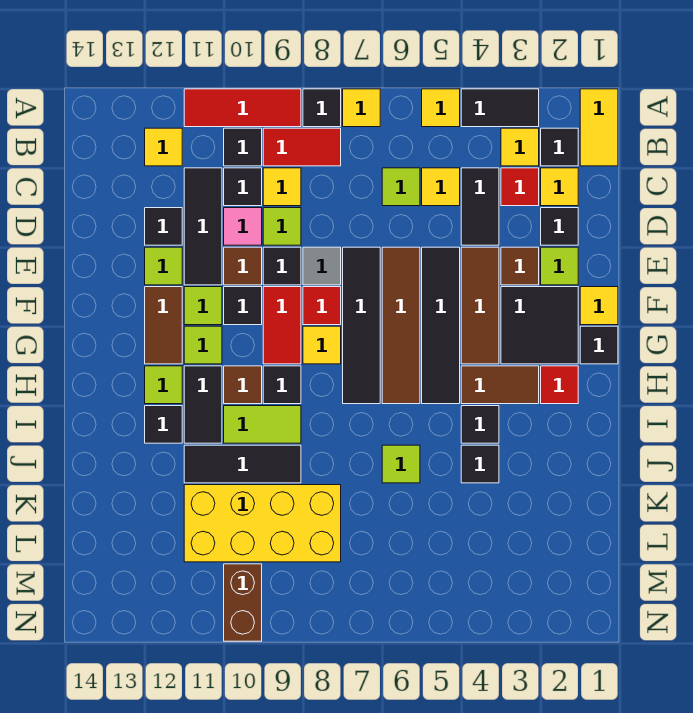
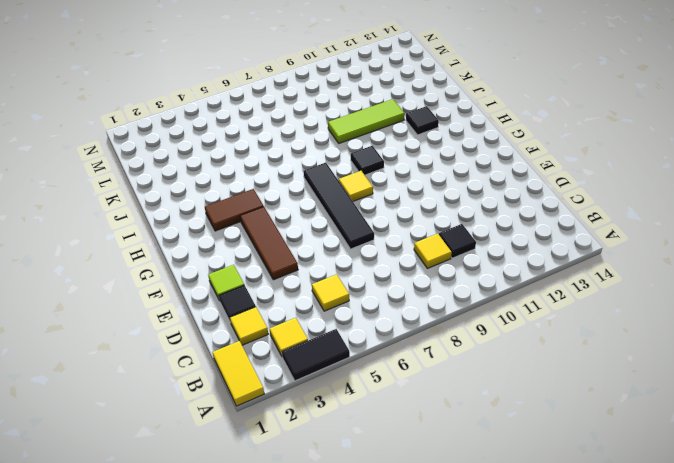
lime tile J9:J11 level 1 -> black tile J9:J11 level 1
none -> yellow tile A5 level 1
none -> yellow tile A7 level 1
none -> black tile A8 level 1
none -> red tile A9:A11 level 1

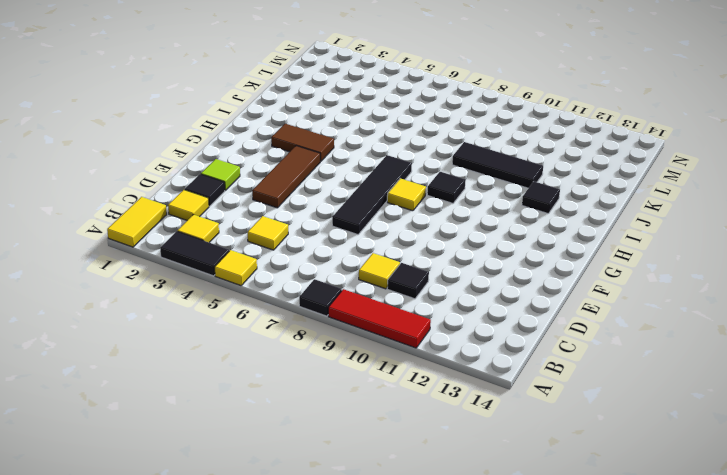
none -> yellow tile A7 level 1
none -> black tile B2 level 1
none -> red tile B8:B9 level 1
none -> black tile B10 level 1

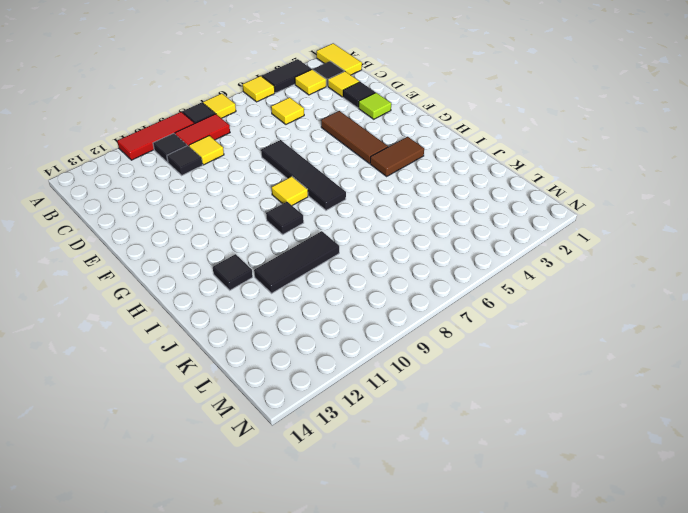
none -> yellow tile B12 level 1
none -> red tile C3 level 1
none -> black tile C4:D4 level 1
none -> lime tile C6 level 1

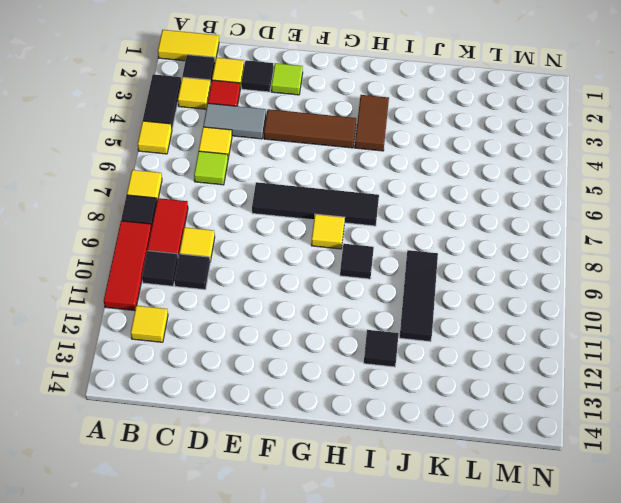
grey tile C4:D4 level 1 -> black tile C4:D4 level 1
none -> black tile C11:E11 level 1
none -> lime tile D9 level 1
none -> pink tile D10 level 1
none -> black tile D12 level 1

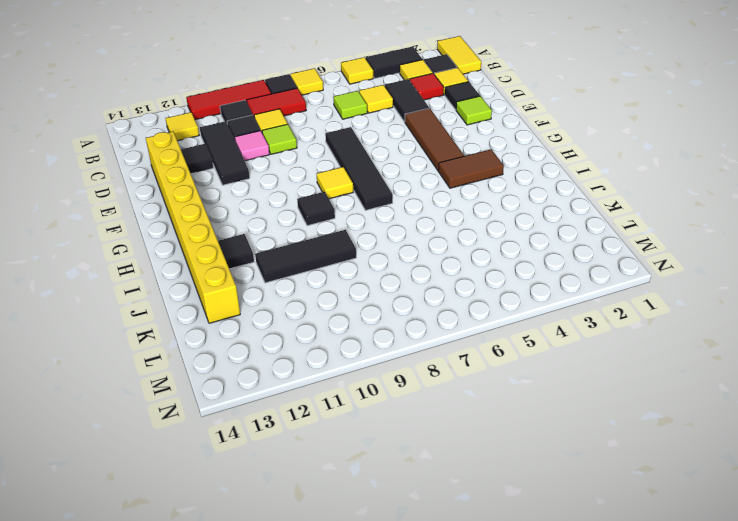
yellow brick D13:K13 level 1 -> none
none -> brown tile E3 level 1
none -> black tile E5:H5 level 1
none -> brown tile E6:H6 level 1
none -> grey tile E8 level 1

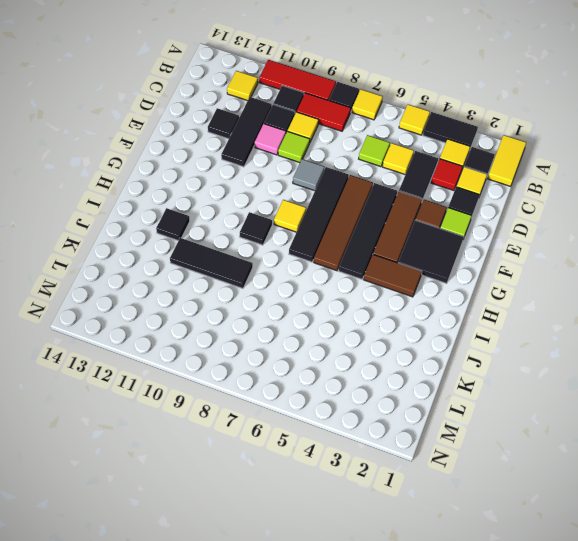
none -> black tile E9 level 1
none -> brown tile E10 level 1
none -> lime tile E12 level 1
none -> yellow tile F1 level 1

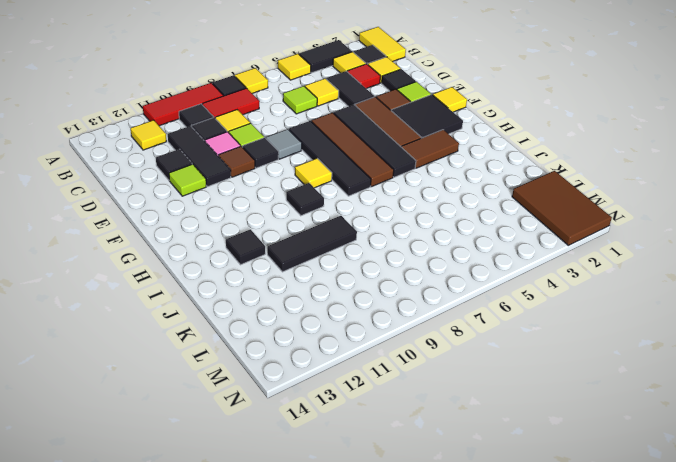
brown tile L1:N2 level 1 -> none
none -> red tile F8 level 1
none -> red tile F9:G9 level 1
none -> black tile F10 level 1
none -> lime tile F11 level 1

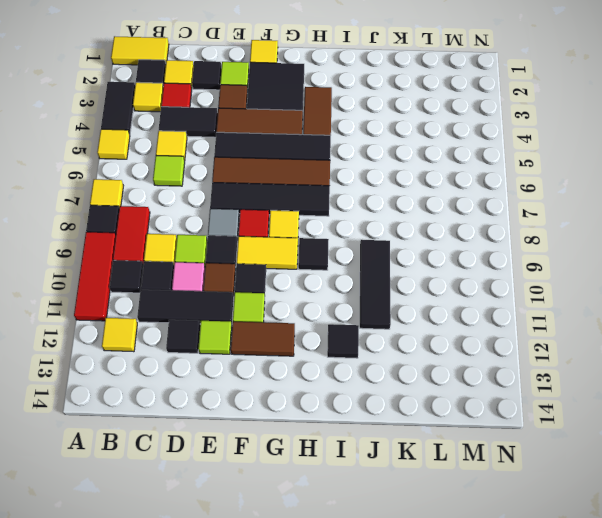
yellow tile F9:G9 level 1 -> red tile F9:G9 level 1
none -> black tile G1 level 1
none -> lime tile G11 level 1
none -> red tile H2 level 1
none -> brown tile H10 level 1

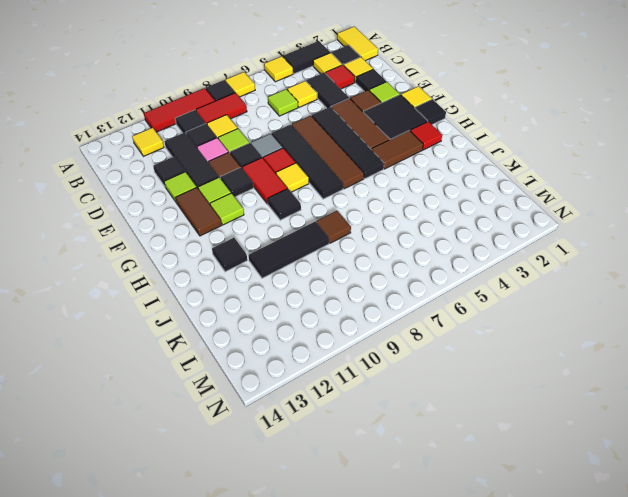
brown tile J8 level 1 -> brown tile H10 level 1
none -> black tile H11:I11 level 1
none -> lime tile H12 level 1
none -> black tile I4 level 1
none -> lime tile I9:I10 level 1

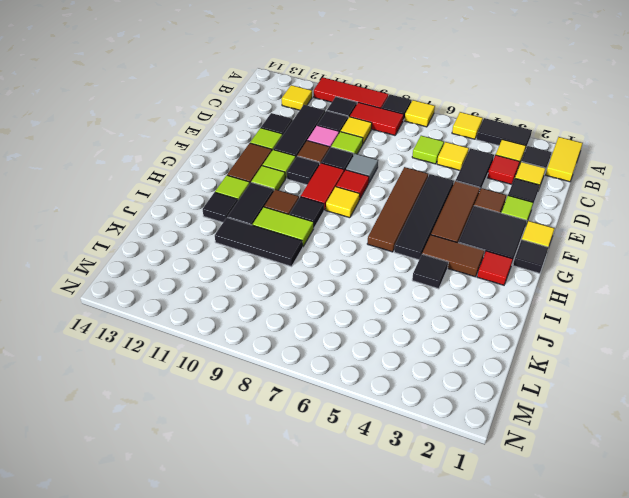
none -> black tile E7:H7 level 1
none -> black tile J4 level 1
none -> lime tile J6 level 1
none -> yellow brick K8:L11 level 1

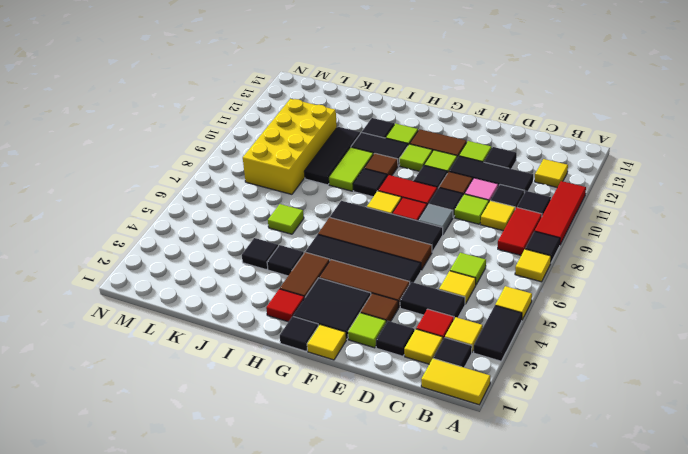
none -> brown brick M10:N10 level 1

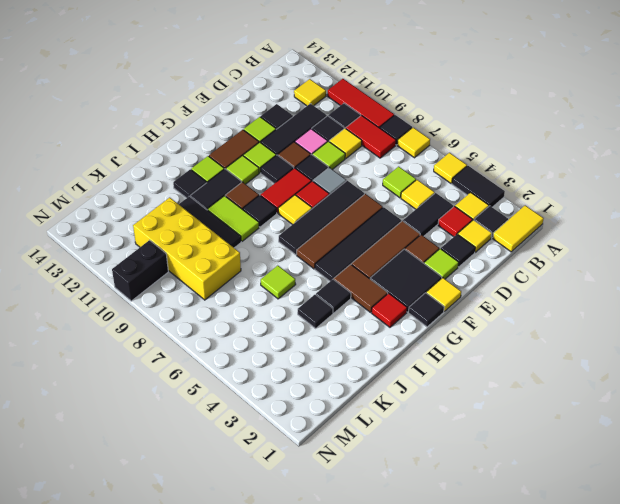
black brick M10:N10 level 1 -> brown brick M10:N10 level 1

